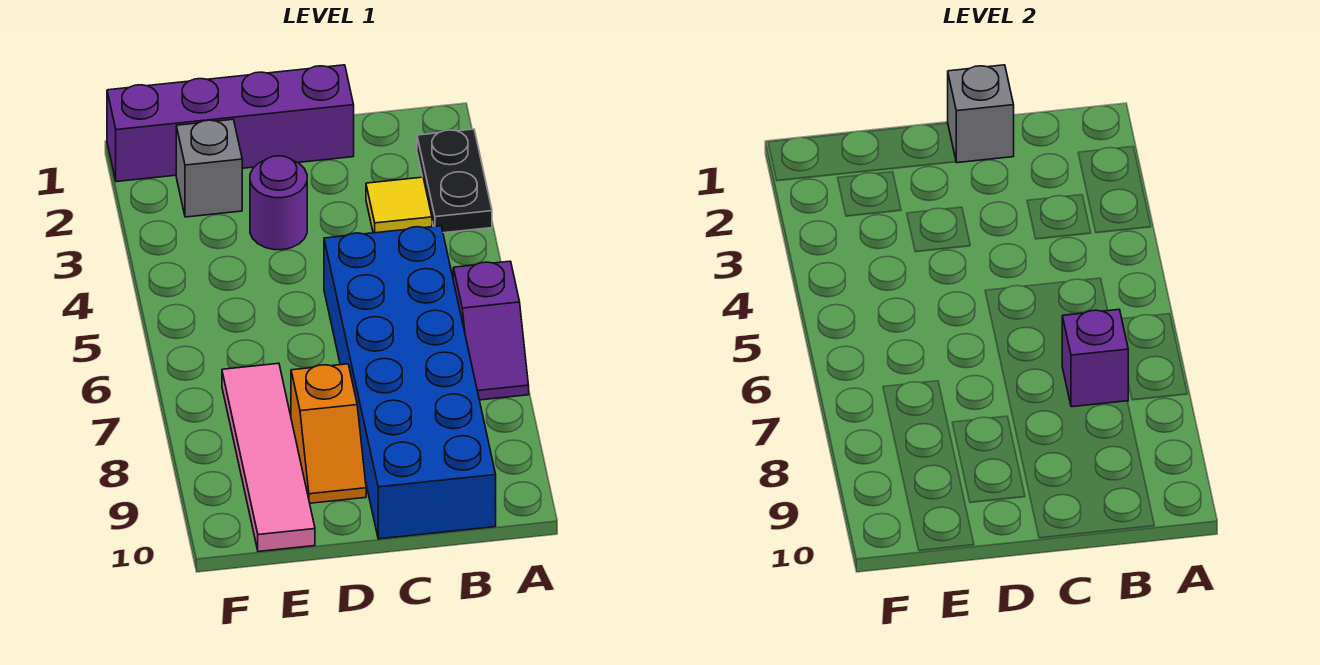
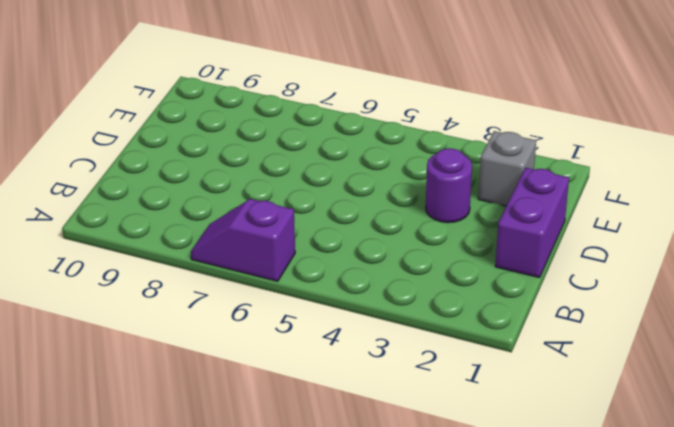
purple brick C1:D1 level 1 -> purple brick C1:F1 level 1
none -> black plate A2:A3 level 1
none -> yellow tile B3 level 1

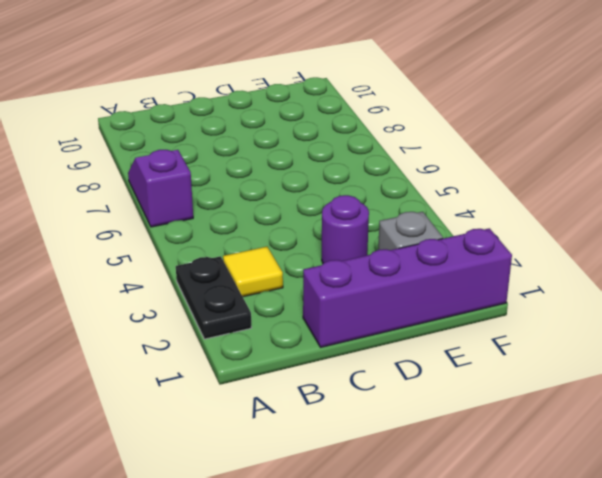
none -> blue brick B5:C10 level 1
none -> orange slope D8:D9 level 1 top 8

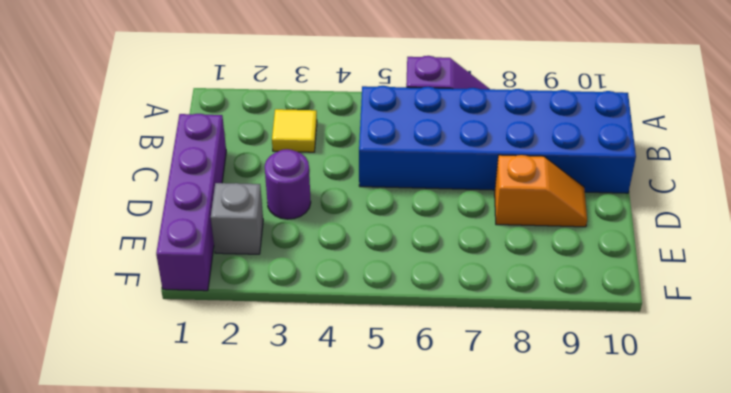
none -> black plate A2:A3 level 1
none -> pink tile E7:E10 level 1

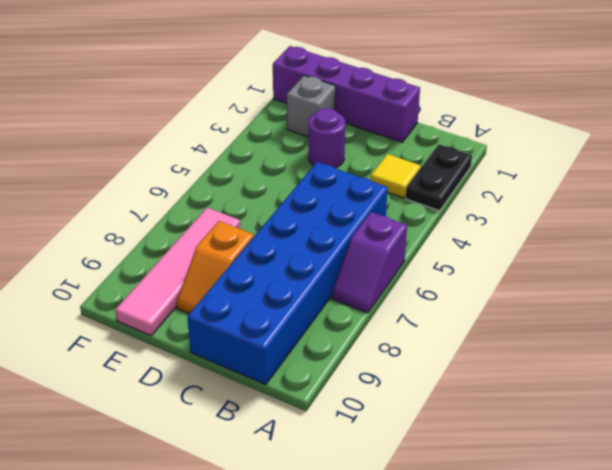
none -> purple brick B7 level 2
none -> grey brick C1 level 2

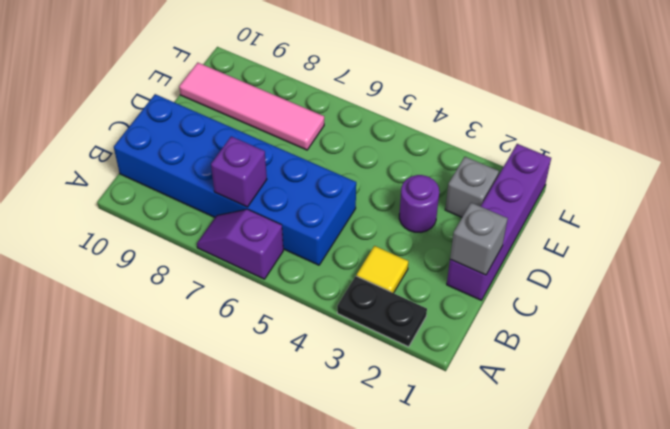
none -> orange slope D8:D9 level 1 top 8

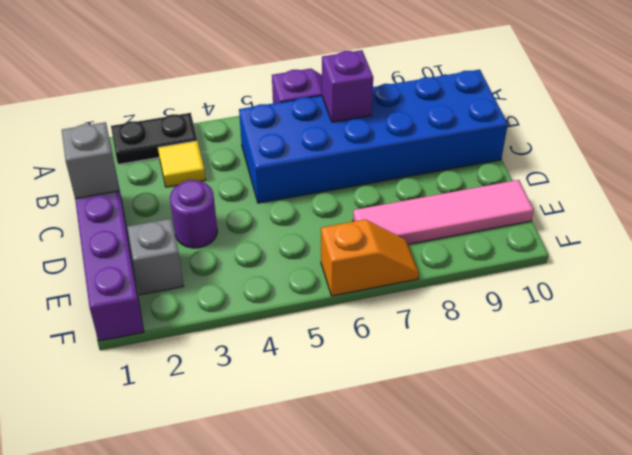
orange slope F6:F7 level 1 top 6 -> orange slope D8:D9 level 1 top 8

